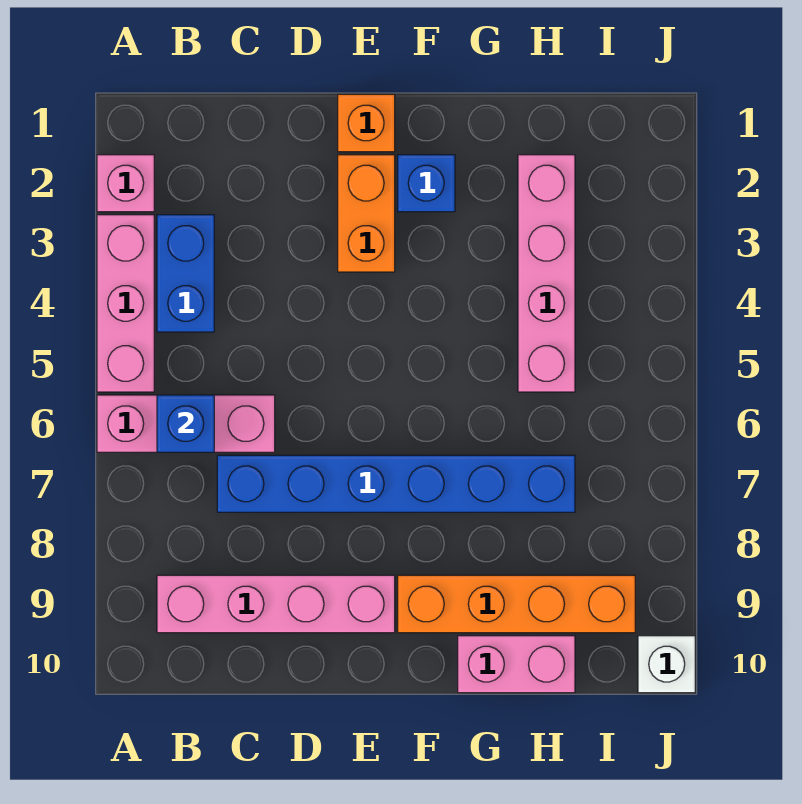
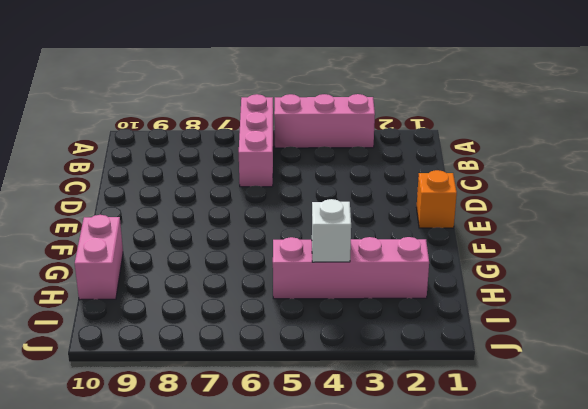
white brick H4 level 2 -> white brick J10 level 1
none -> pink brick A2 level 1
none -> blue brick B3:B4 level 1
none -> pink brick B9:E9 level 1

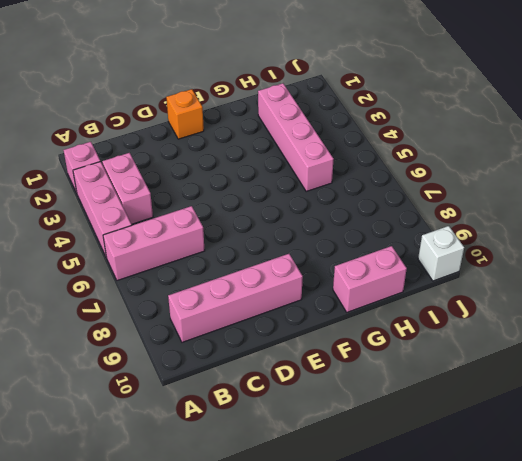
pink brick B3:B4 level 1 -> blue brick B3:B4 level 1
none -> blue brick C7:H7 level 1
none -> orange brick E2:E3 level 1
none -> blue brick F2 level 1

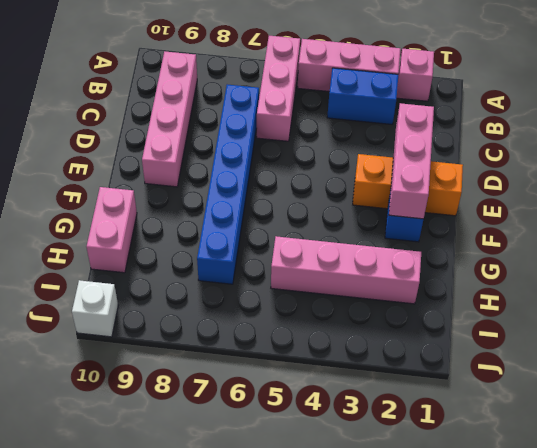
pink brick D2:F2 level 2 -> none
none -> orange brick F9:I9 level 1
none -> blue brick B6 level 2

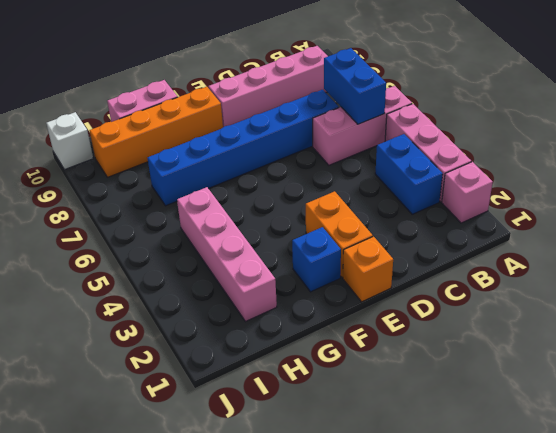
blue brick B6:B7 level 2 -> blue brick B6 level 2

